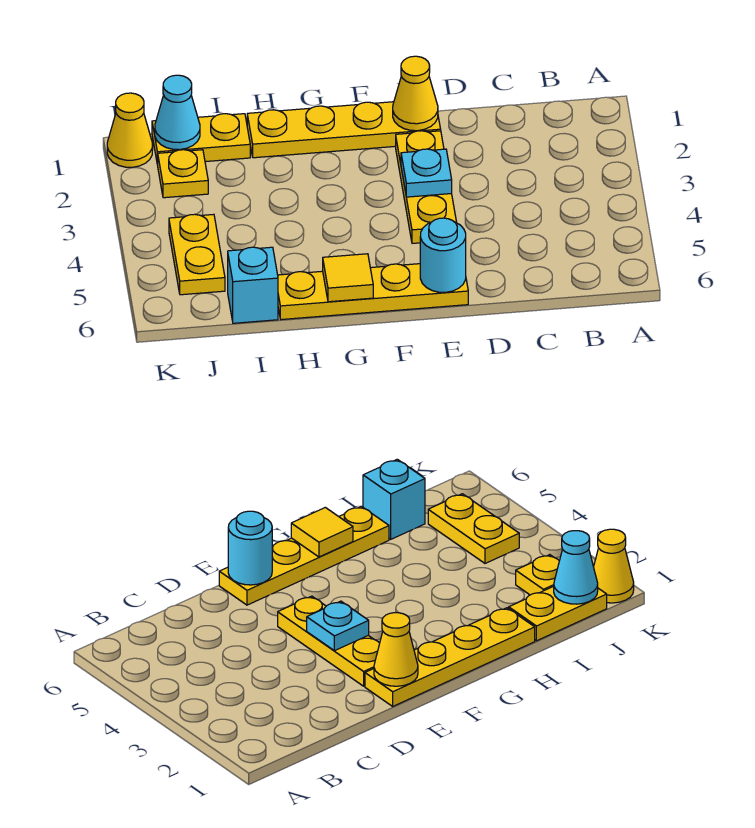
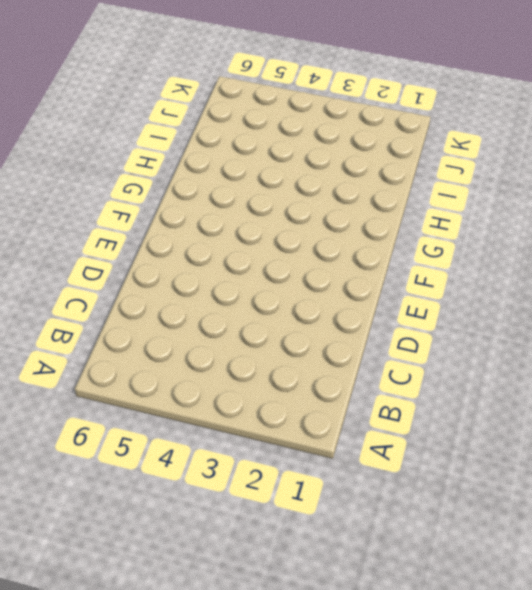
none -> yellow plate E1:H1 level 1
none -> yellow plate E2:E4 level 1
none -> yellow plate E6:H6 level 1

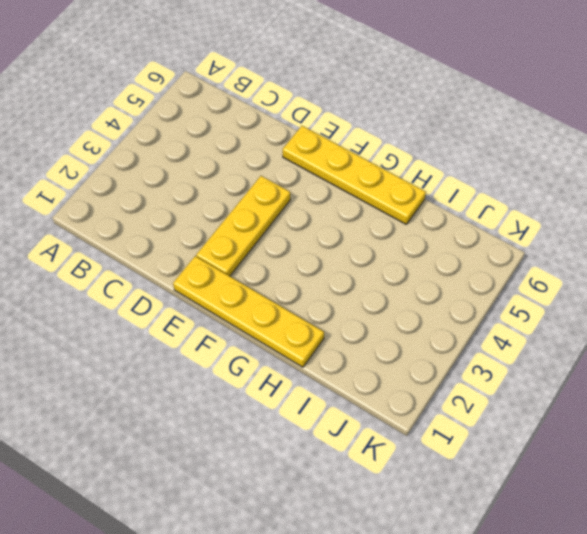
none -> yellow plate I1:J1 level 1
none -> cyan brick I6 level 1
none -> yellow plate J2 level 1

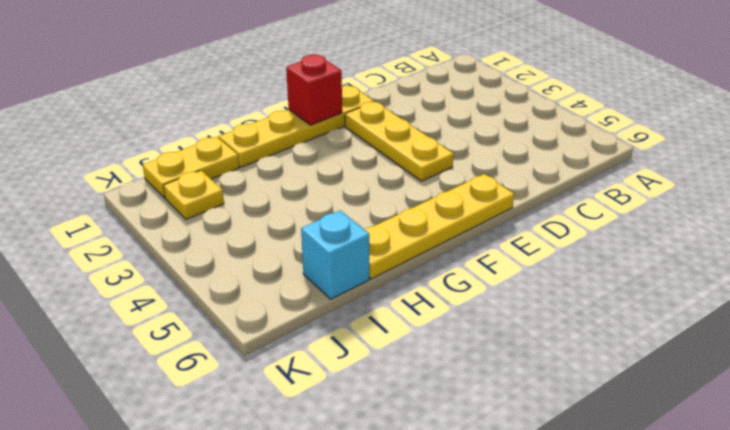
red brick F1 level 2 -> none
none -> yellow plate J4:J5 level 1
none -> yellow cone K1 level 1
none -> yellow cone E1 level 2

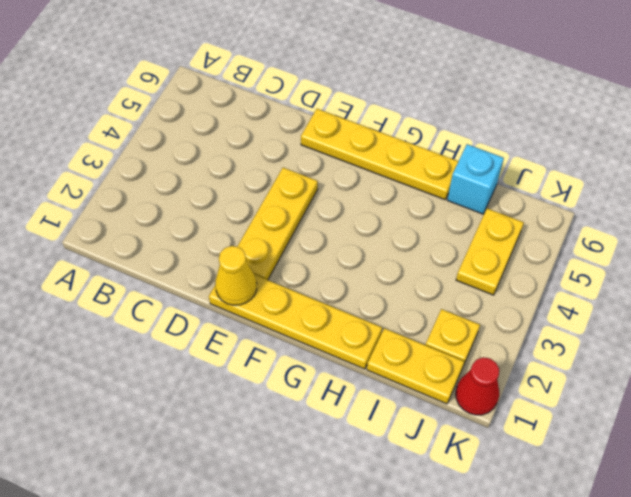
red cone K1 level 1 -> yellow cone K1 level 1
none -> cyan plate E3 level 2
none -> cyan round brick E6 level 2
none -> yellow tile G6 level 2

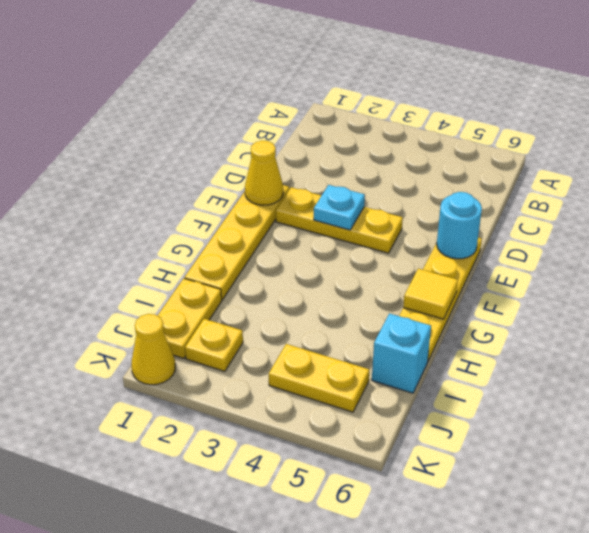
none -> cyan cone J1 level 2

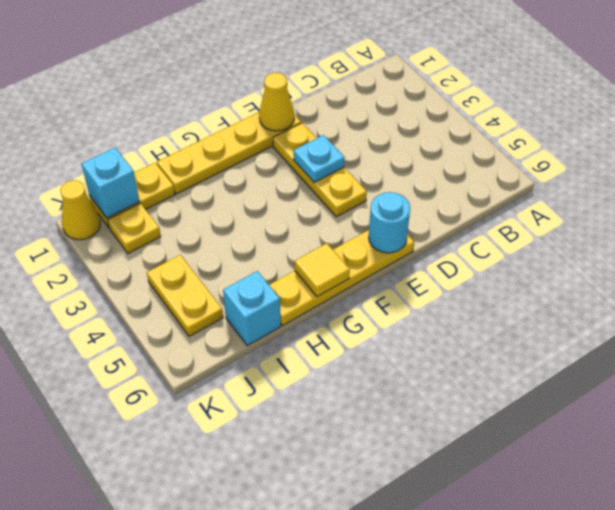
cyan brick J1 level 2 -> cyan cone J1 level 2

